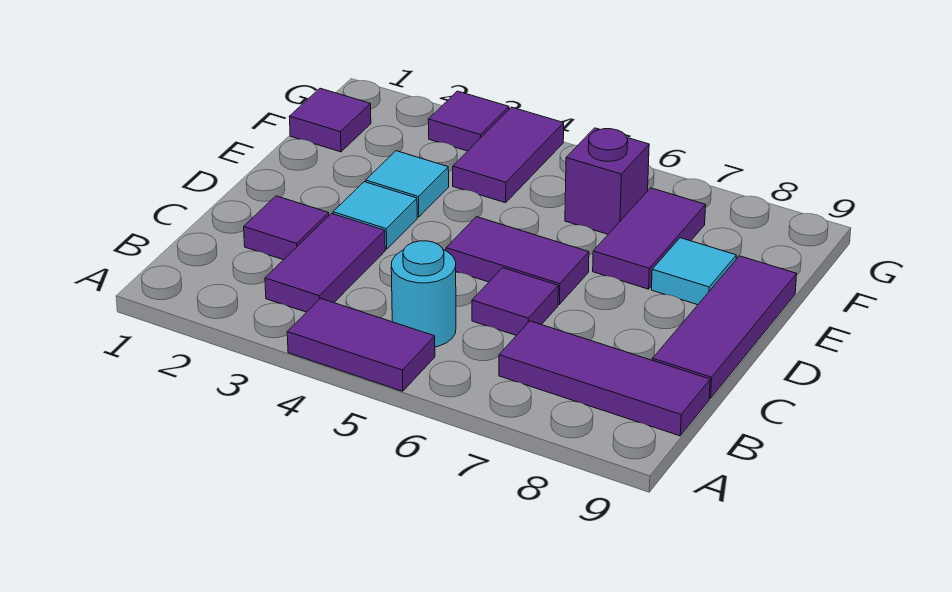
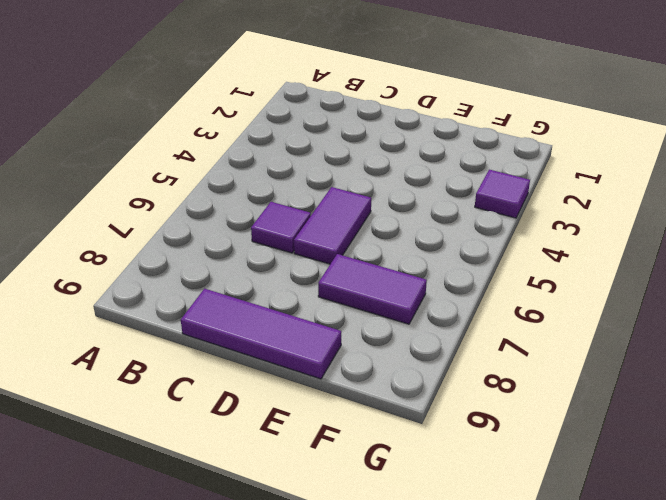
none -> purple tile A4:A5 level 1
none -> purple tile B3:C3 level 1
none -> cyan round brick B5 level 1

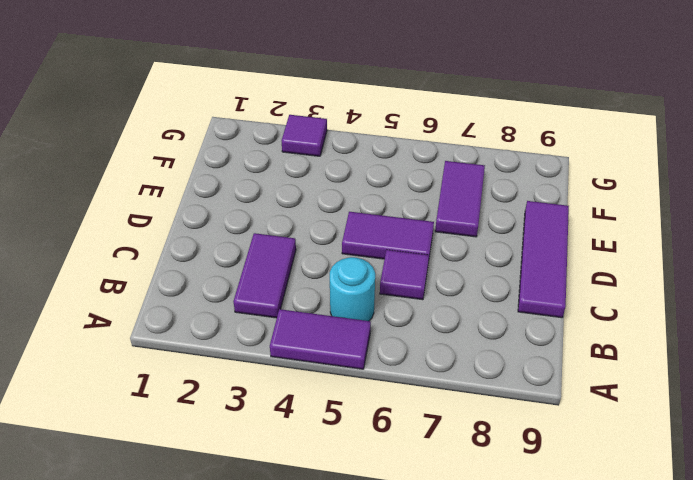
none -> purple tile B7:B9 level 1
none -> purple tile C2 level 1
none -> cyan tile D3 level 1

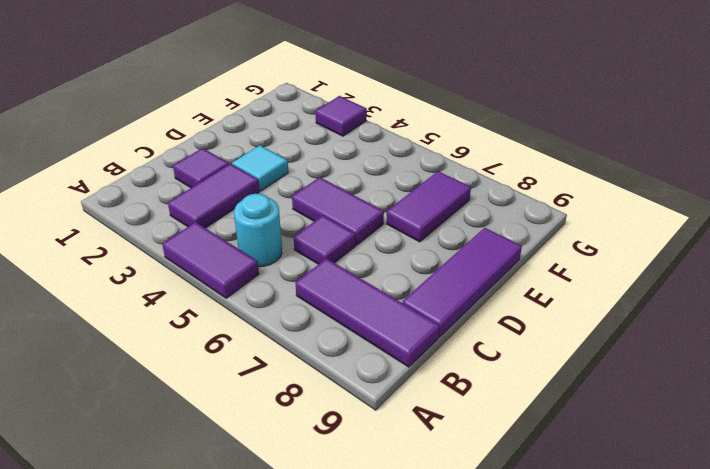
none -> cyan tile E3 level 1
none -> cyan tile E8 level 1
none -> purple tile F1 level 1

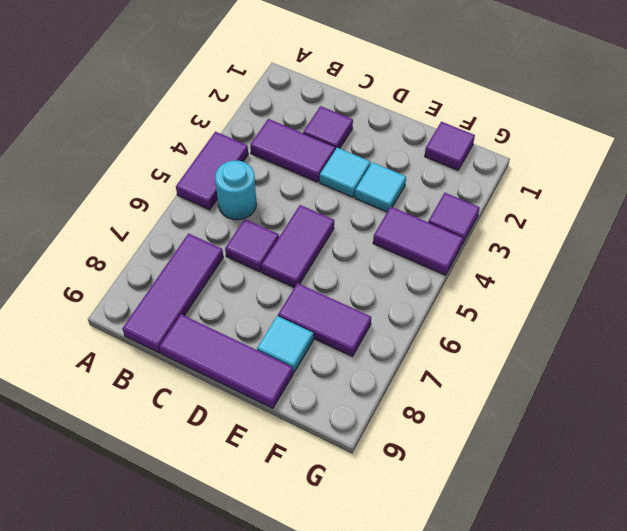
none -> purple brick F6 level 1

